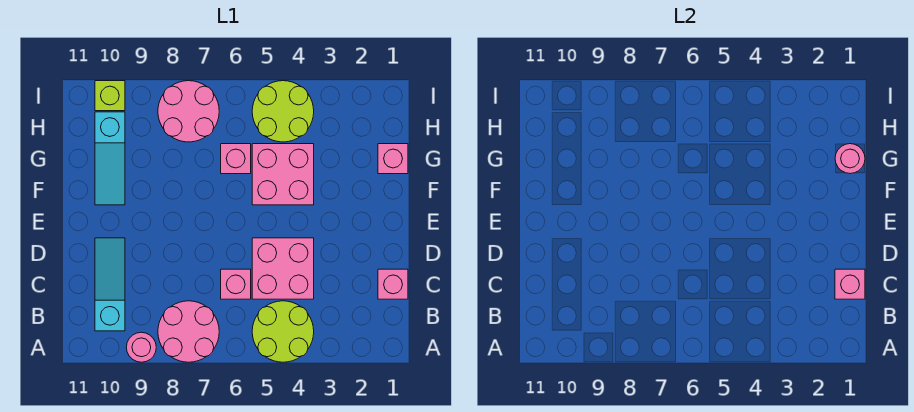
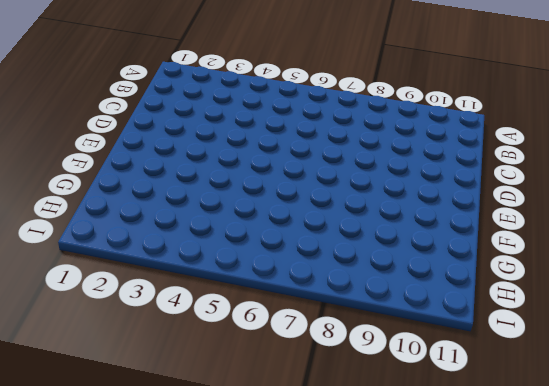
none -> lime round brick A4:B5 level 1
none -> pink round brick A7:B8 level 1
none -> pink round brick A9 level 1

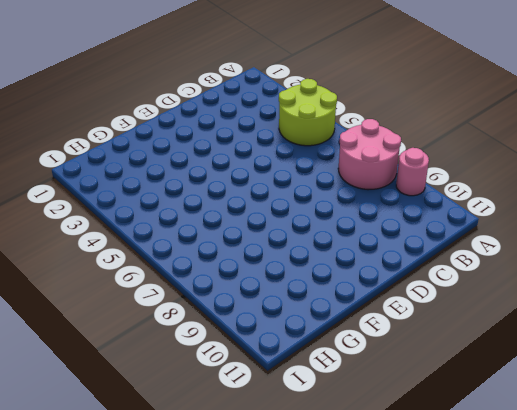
none -> cyan slope B10:D10 level 1 top B
none -> pink brick C1 level 1
none -> pink brick C4:D5 level 1

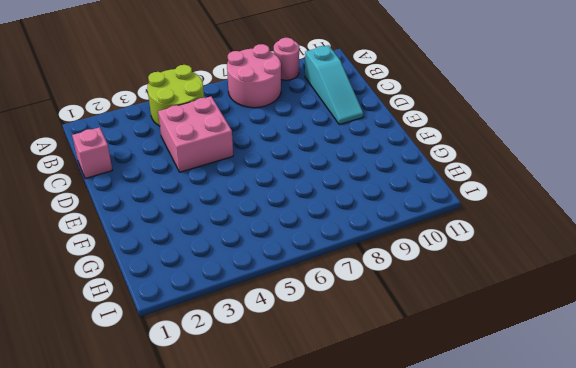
none -> pink brick C6 level 1
none -> pink brick F4:G5 level 1
none -> cyan slope F10:H10 level 1 top H

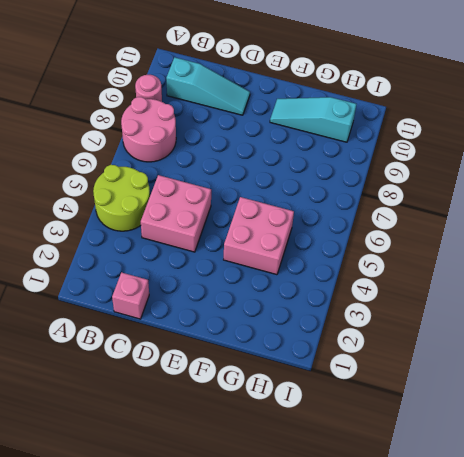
none -> pink brick C6 level 1
none -> pink brick G1 level 1
none -> pink brick G6 level 1

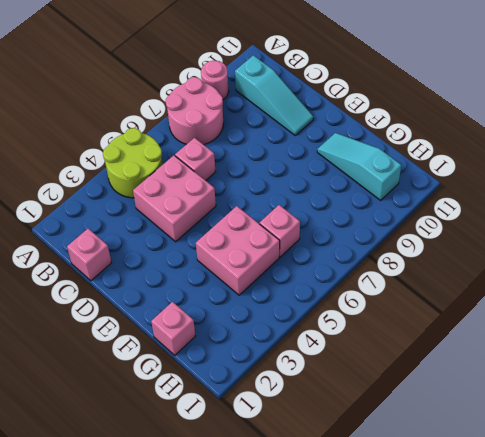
none -> lime round brick H4:I5 level 1
none -> pink round brick H7:I8 level 1
none -> lime brick I10 level 1

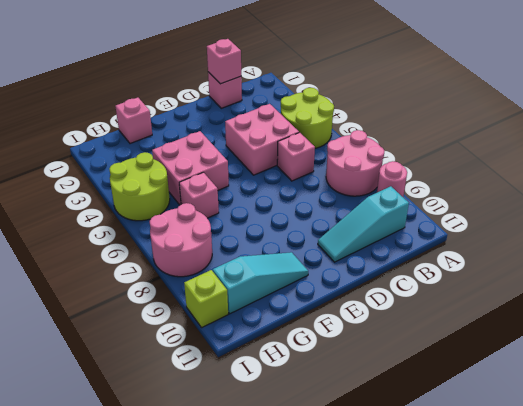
none -> pink round brick G1 level 2

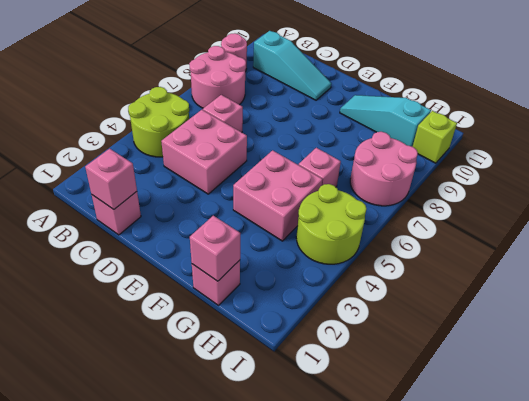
pink brick G1 level 2 -> pink round brick G1 level 2

